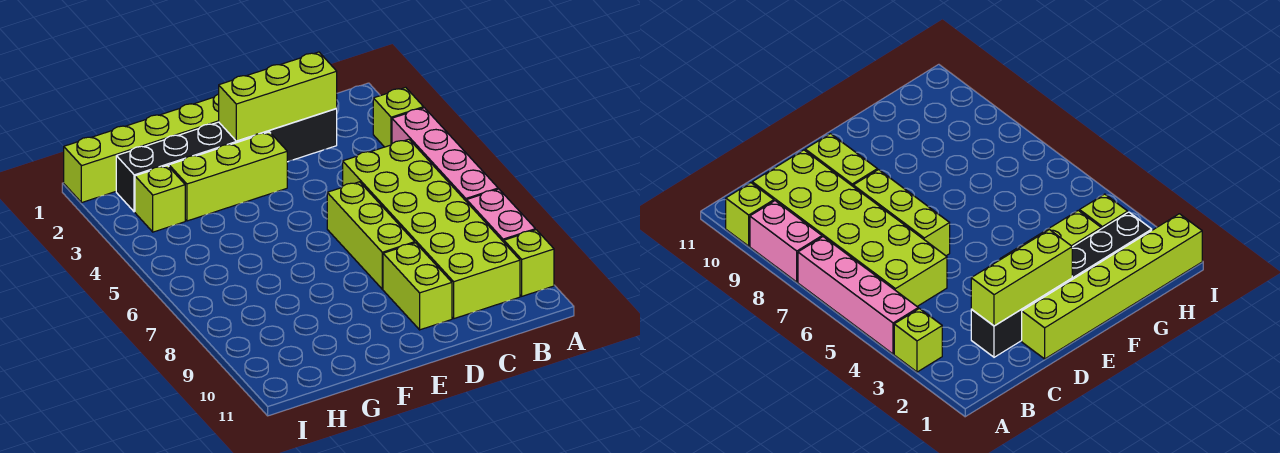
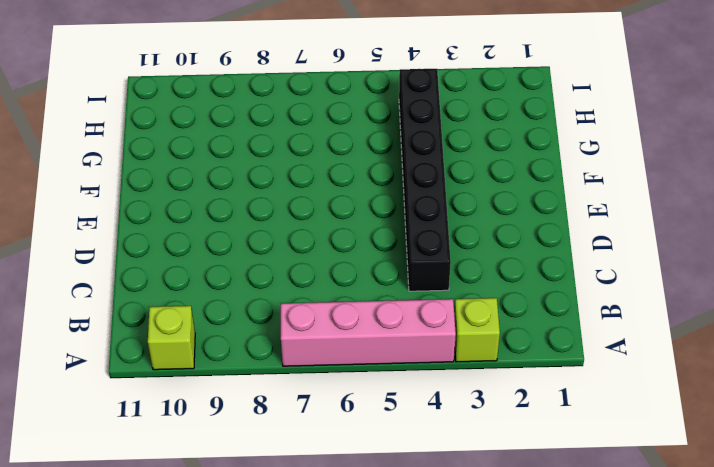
black brick C4:H4 level 1 -> black brick C2:H2 level 1
none -> pink brick A8:A9 level 1
none -> lime brick B5:C10 level 1
none -> lime brick D1:I1 level 1

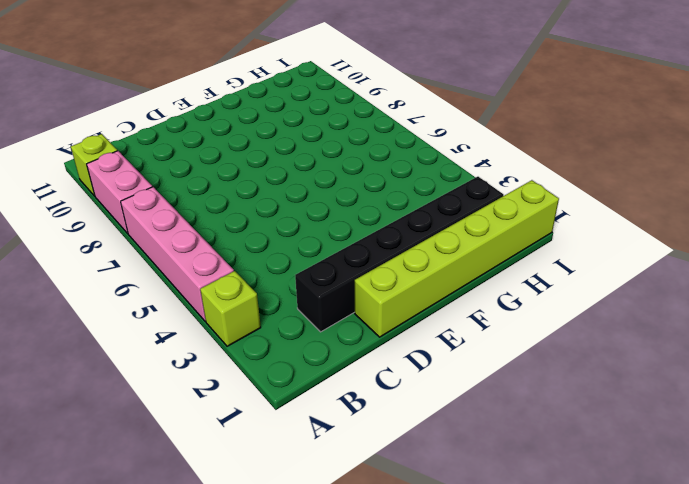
none -> lime brick B5:C10 level 1
none -> lime brick D6:D8 level 1
none -> lime brick D9:D10 level 1

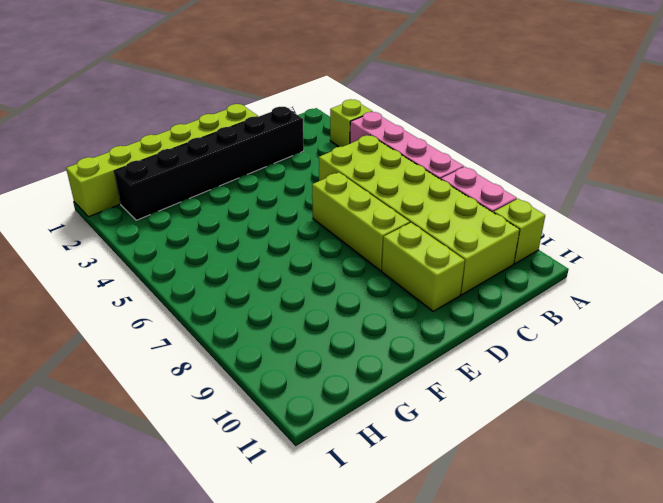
none -> lime brick E3:G3 level 1
none -> lime brick H3 level 1
none -> lime brick C2:E2 level 2

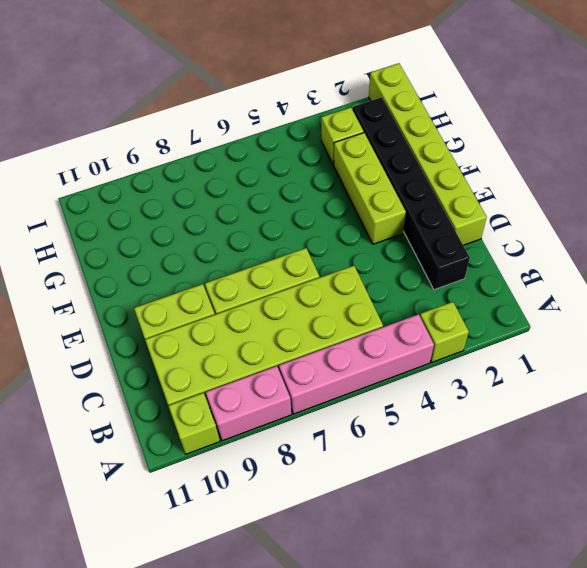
none -> lime brick C2:E2 level 2

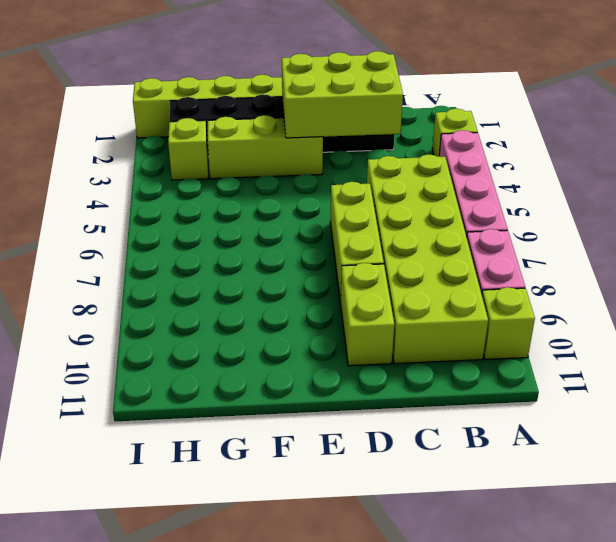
lime brick C2:E3 level 2 -> lime brick C2:E2 level 2

